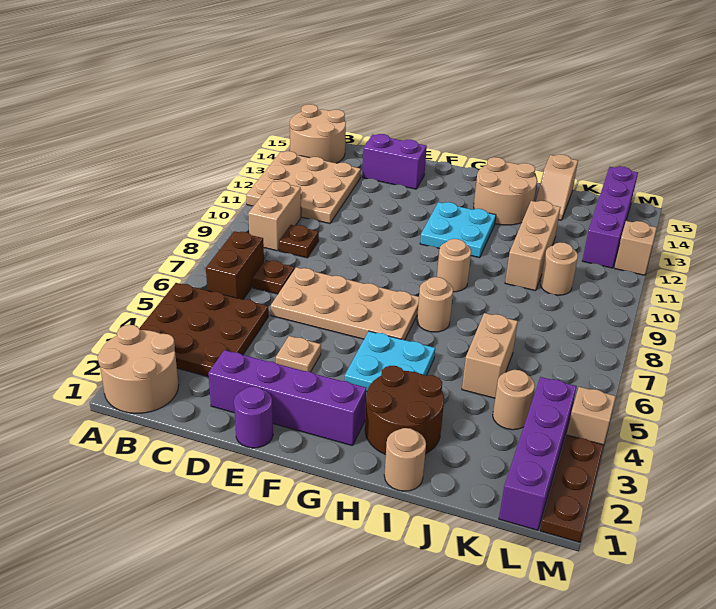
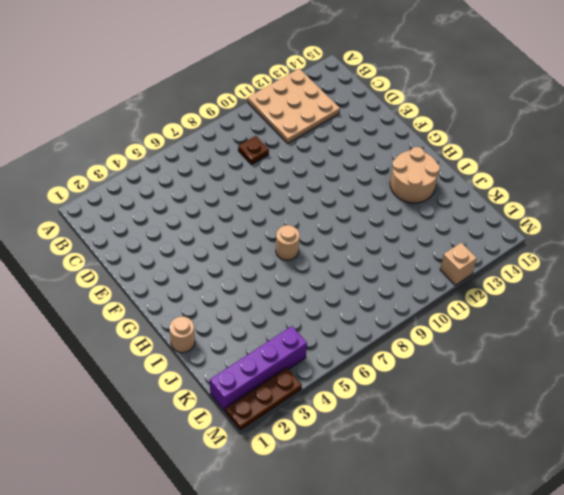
none -> tan round brick A1:B2 level 1
none -> brown plate A3:C5 level 1
none -> tan round brick A14:B15 level 1
none -> brown brick B6:B7 level 1

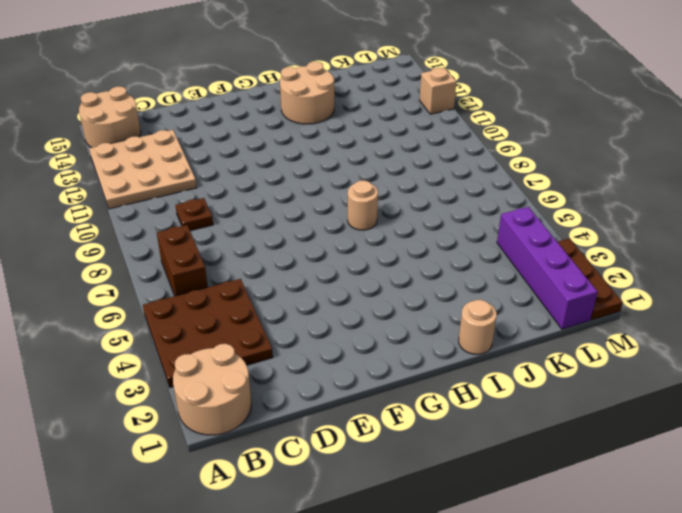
none -> tan brick B9:B10 level 1
none -> brown plate C7 level 1
none -> purple brick D2:G2 level 1
none -> tan plate D6:G7 level 1

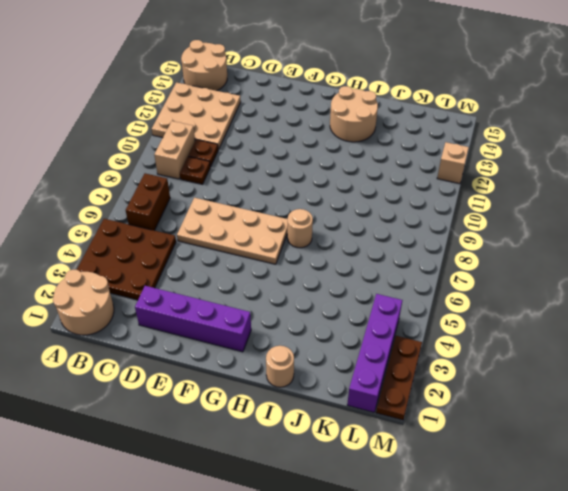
brown plate C10 level 1 -> brown plate C7 level 1
none -> purple brick D14:E14 level 1
none -> purple round brick E1 level 1
none -> tan plate E4 level 1
none -> cyan plate G4:H5 level 1

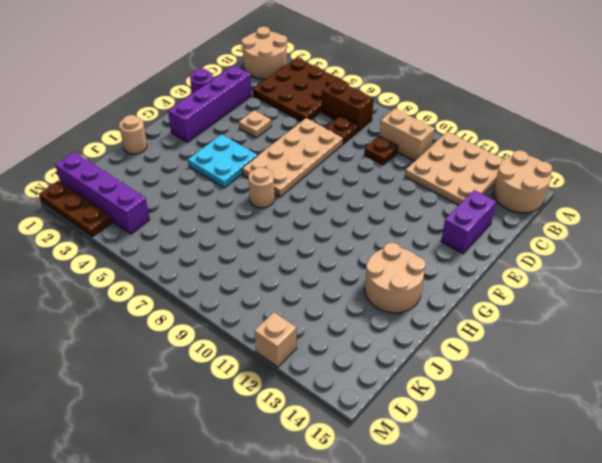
none -> cyan plate G11:H12 level 1
none -> brown round brick H2:I3 level 1
none -> tan round brick H9 level 1
none -> tan brick J5:J6 level 1

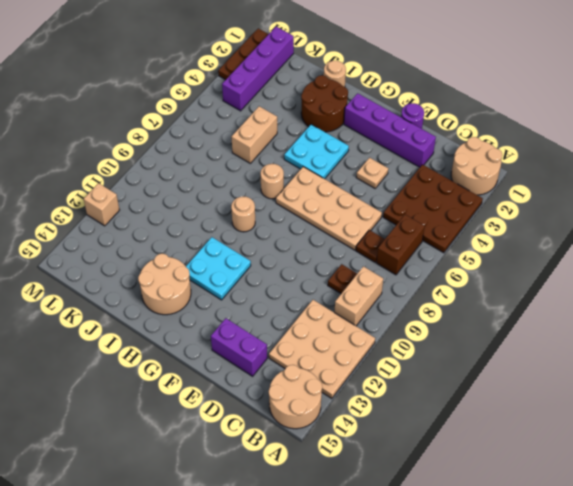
none -> tan brick J10:J12 level 1
none -> tan slope J14:J15 level 1 top 15
none -> tan round brick K4 level 1
none -> tan round brick K10 level 1

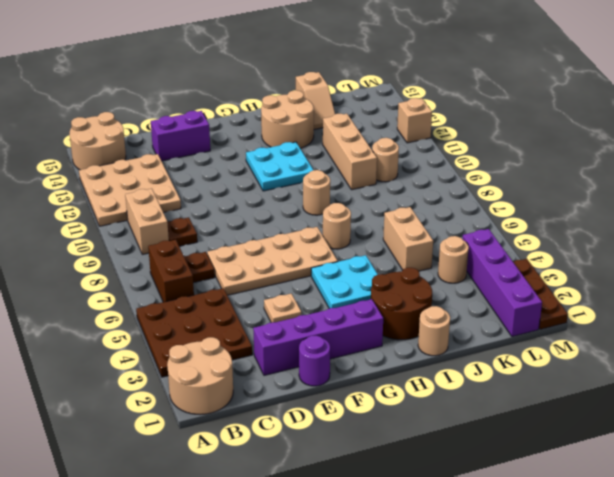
none -> purple brick L12:L15 level 1
none -> tan brick M4 level 1

